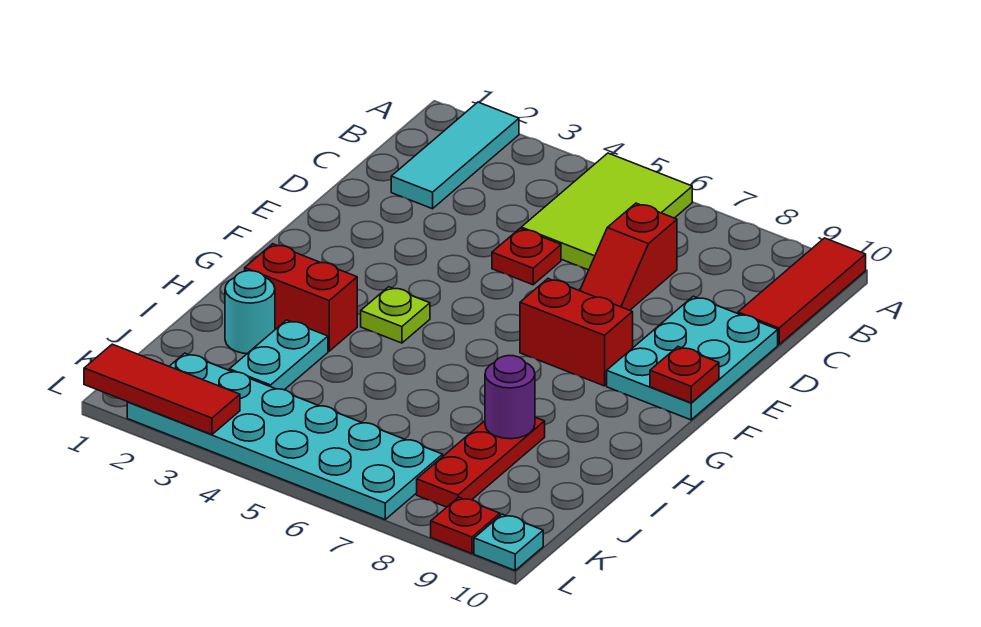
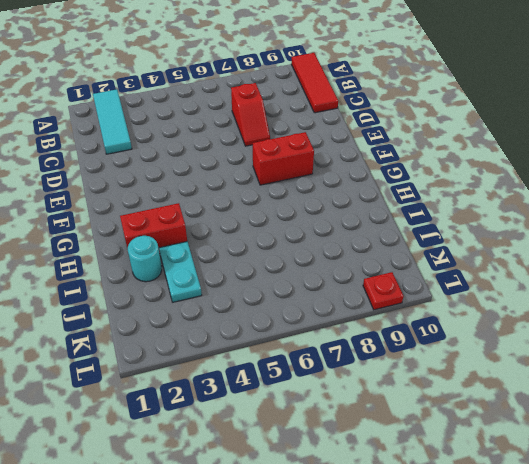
none -> lime tile A5:C6 level 1
none -> red plate D5 level 1
none -> cyan plate D9:F10 level 1

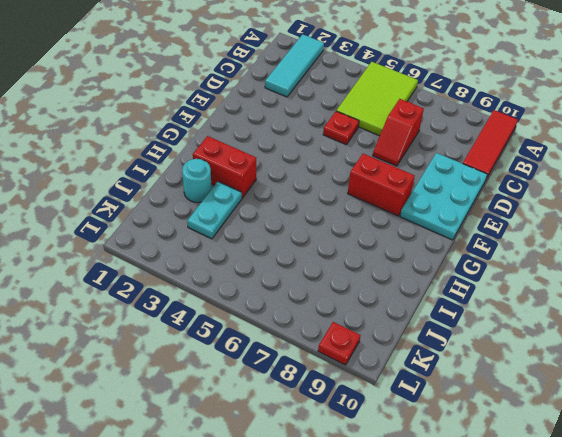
none -> lime plate G4 level 1
none -> red plate I8:K8 level 1
none -> cyan plate K2:L7 level 1

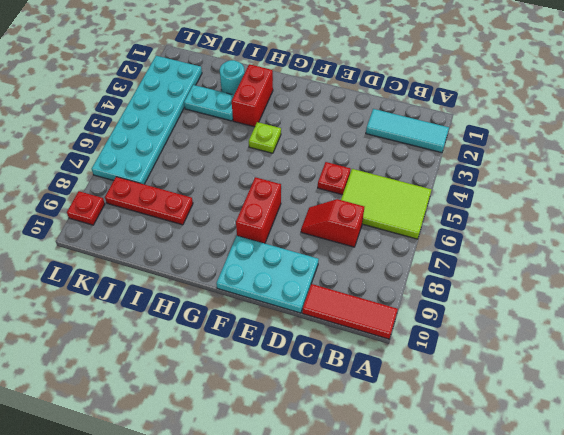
none -> cyan plate L10 level 1
none -> red plate F10 level 2
none -> purple round brick I8 level 2

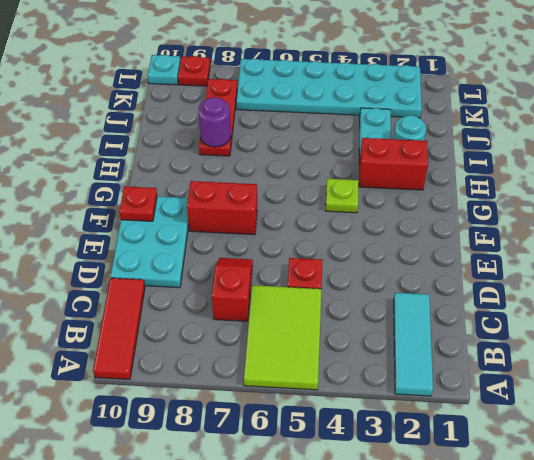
none -> red tile L1:L3 level 2

